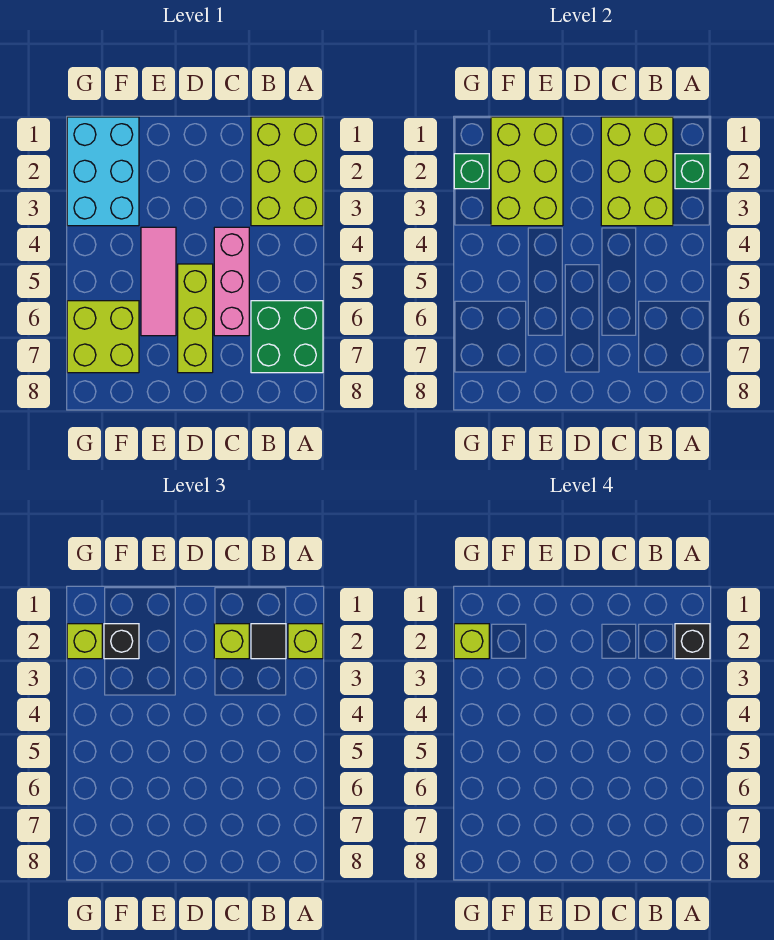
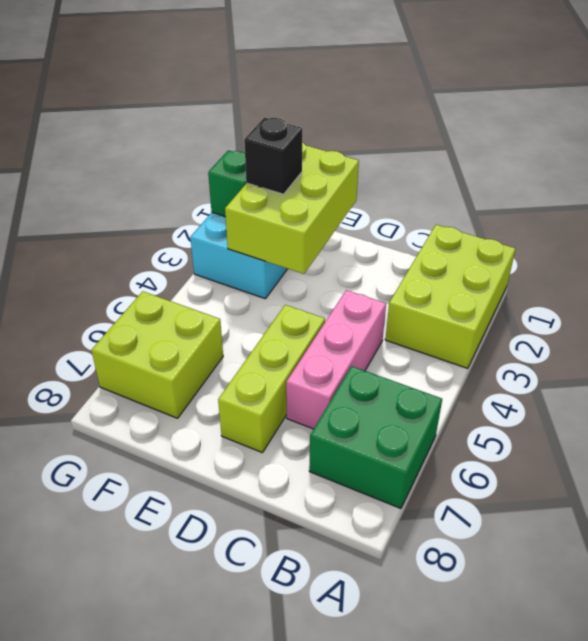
none -> pink tile E4:E6 level 1
none -> green brick A2 level 2
none -> lime brick B1:C3 level 2

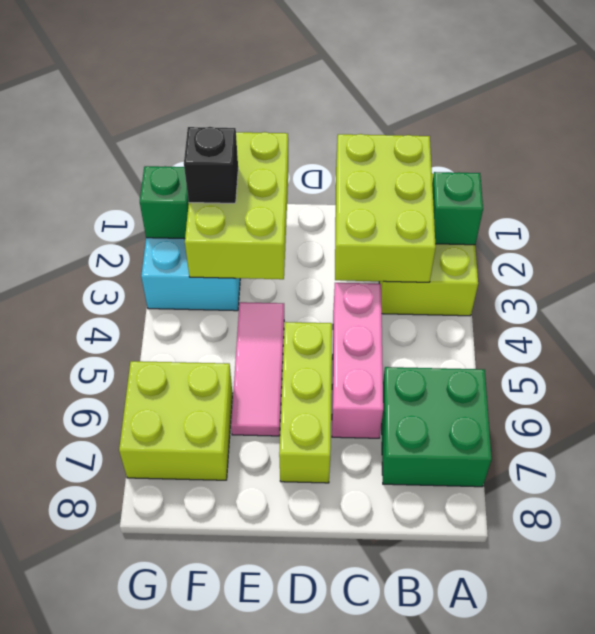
none -> lime brick A2 level 3
none -> black tile B2 level 3
none -> lime brick C2 level 3

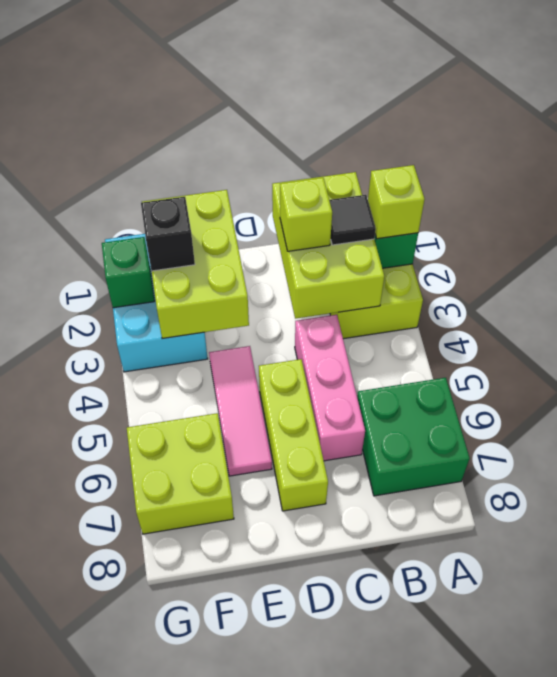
none -> lime brick G2 level 3
none -> black brick A2 level 4
none -> lime brick G2 level 4

